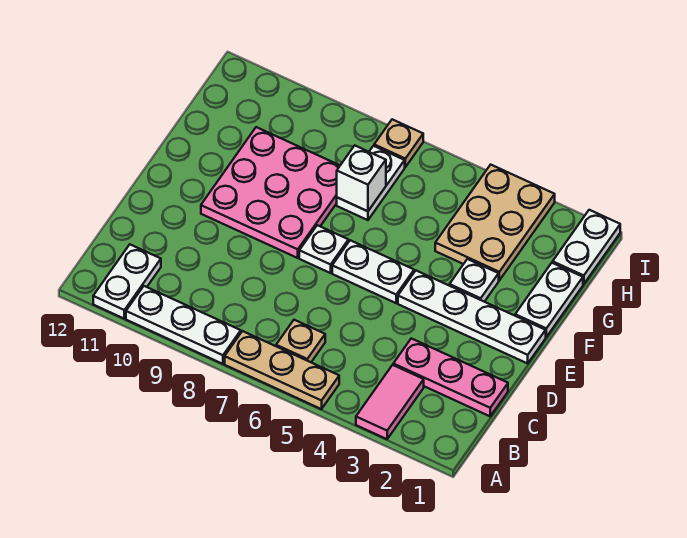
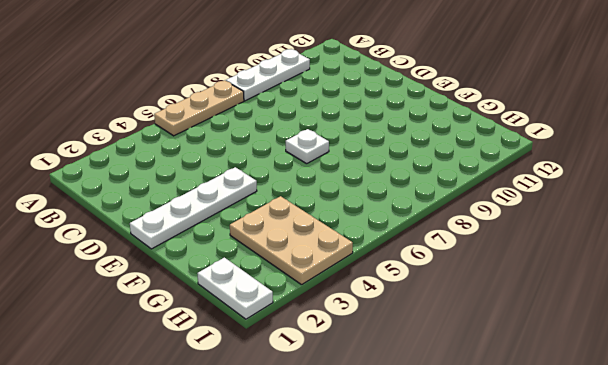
none -> pink tile A3:B3 level 1
none -> white plate A11:B11 level 1
none -> tan plate B6 level 1

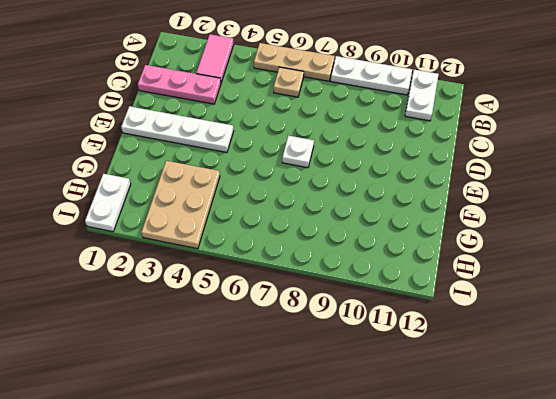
none -> white plate E5:E6 level 1
none -> pink plate E8:G10 level 1
none -> white plate F1:G1 level 1

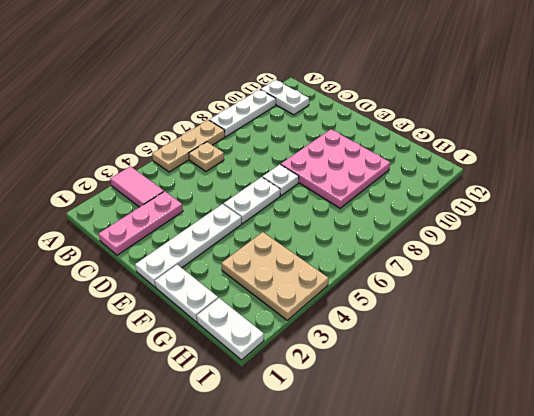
none -> white plate F3 level 1
none -> white plate G7:H7 level 1
none -> tan plate I7 level 1

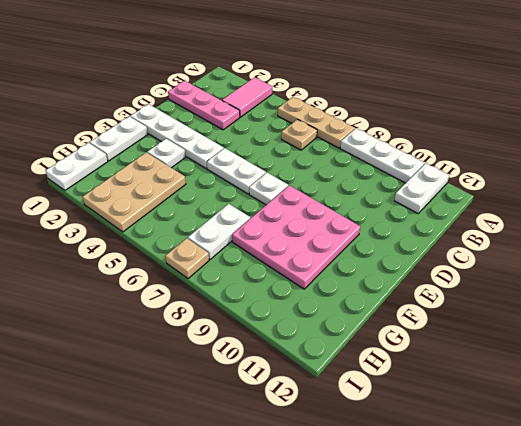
none -> white brick G7 level 2

